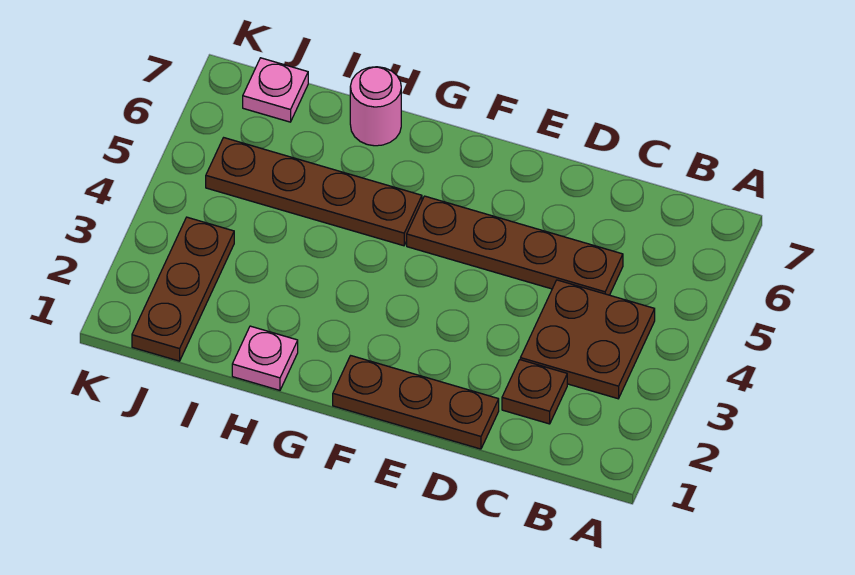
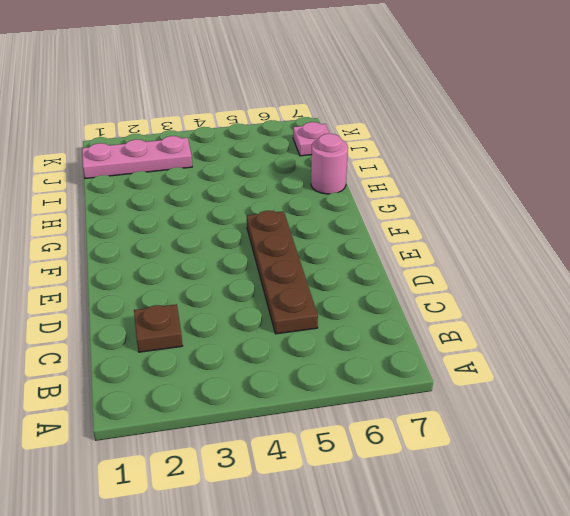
pink plate J1:J3 level 1 -> brown plate J1:J3 level 1
none -> brown plate B3:C4 level 1
none -> brown plate D1:F1 level 1

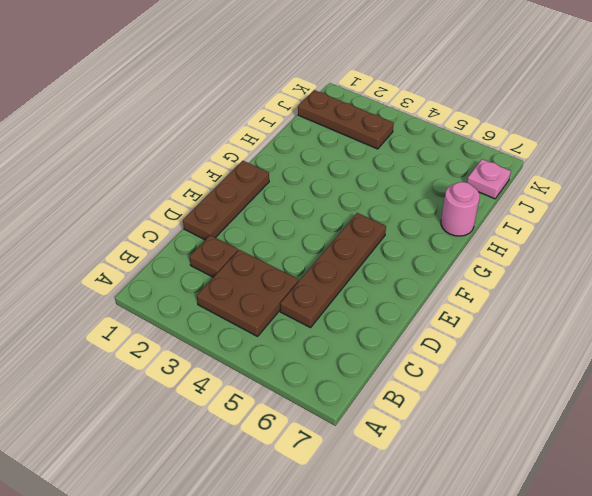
none -> brown plate G5:J5 level 1
none -> pink plate H1 level 1

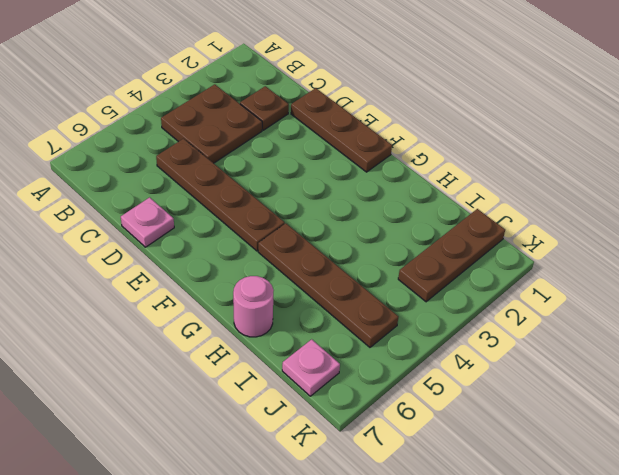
pink plate D7 level 1 -> pink plate H1 level 1

